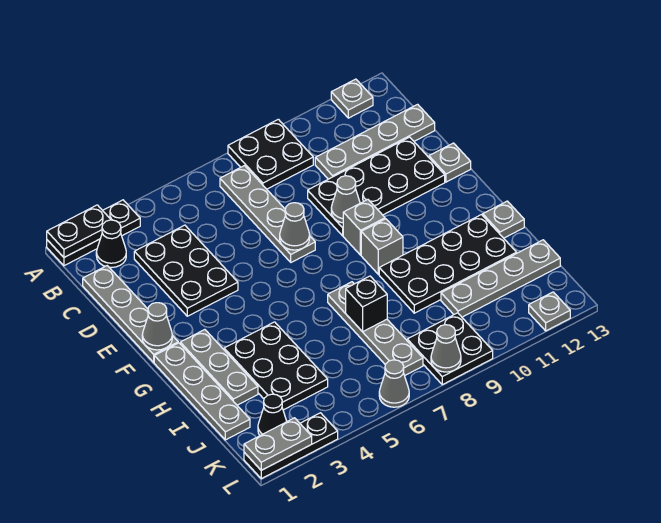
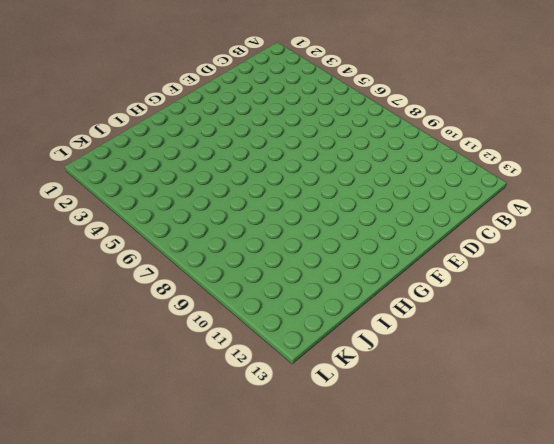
none -> black plate A1:A3 level 1
none -> black plate A8:B9 level 1
none -> grey plate A12 level 1
none -> black cone B2 level 1

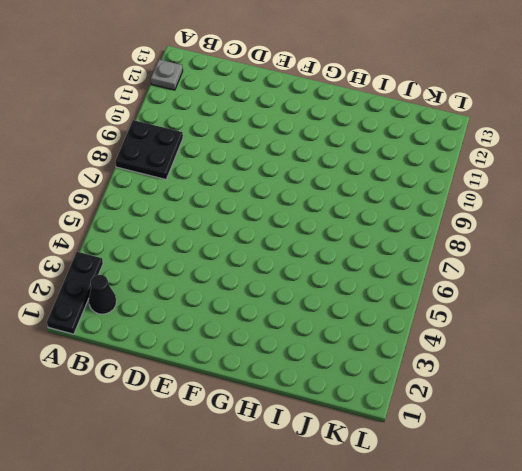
none -> grey plate B7:E7 level 1
none -> grey plate C1:F1 level 1
none -> black plate C3:E4 level 1
none -> grey plate C10:C13 level 1

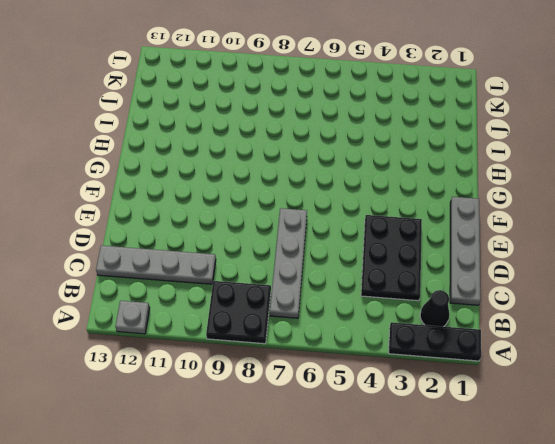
none -> black plate D9:E12 level 1
none -> grey plate E13 level 1
none -> grey brick F9 level 1
none -> grey plate G1:J1 level 1

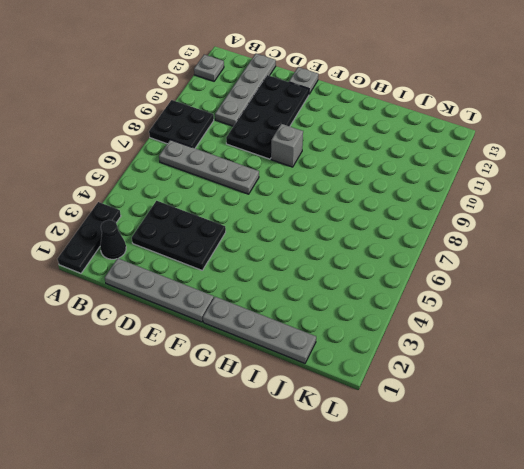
none -> grey plate G2:I2 level 1
none -> grey brick G9 level 1
none -> black plate H3:J4 level 1
none -> grey plate H7:K7 level 1

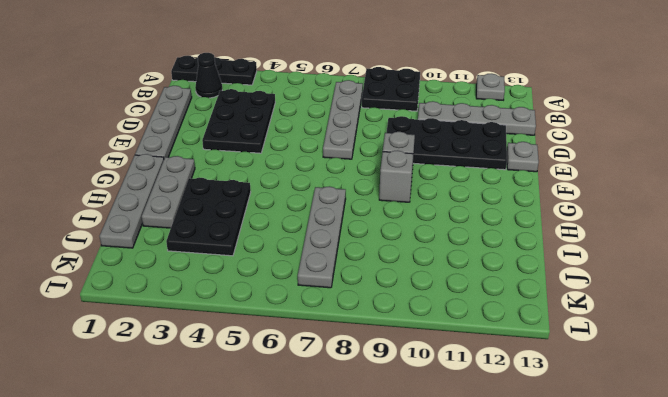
none -> black plate H9:I12 level 1
none -> grey plate H13 level 1
none -> grey plate J10:J13 level 1
none -> black cone K2 level 1

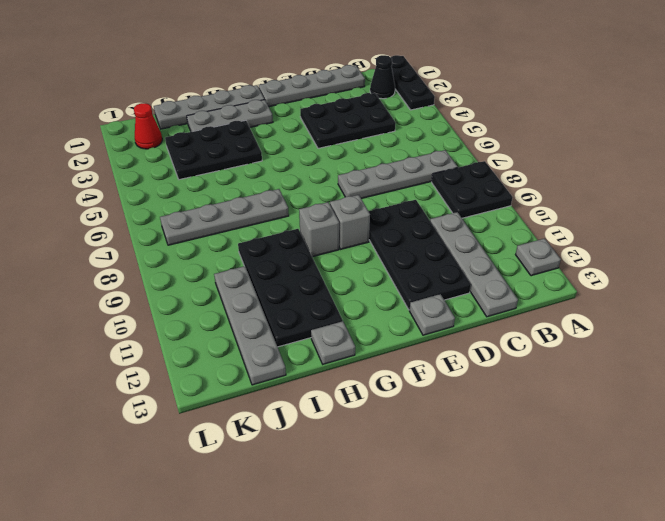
red cone K2 level 1 -> black cone K2 level 1
none -> black plate K8:L9 level 1
none -> black plate L1:L3 level 1
none -> grey cone L6 level 1
none -> grey plate L12 level 1

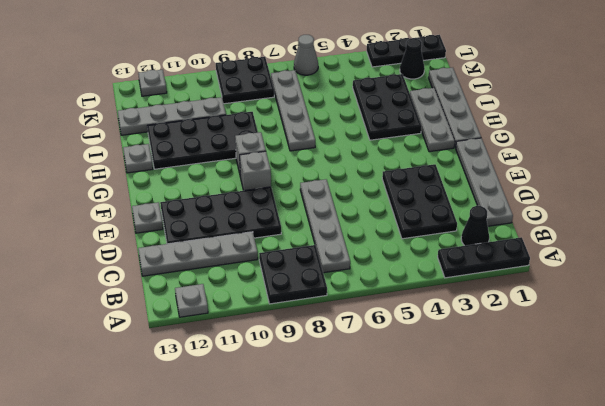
none -> black plate A1:A2 level 2
none -> grey cone E7 level 2
none -> grey cone E9 level 2
none -> grey cone F1 level 2

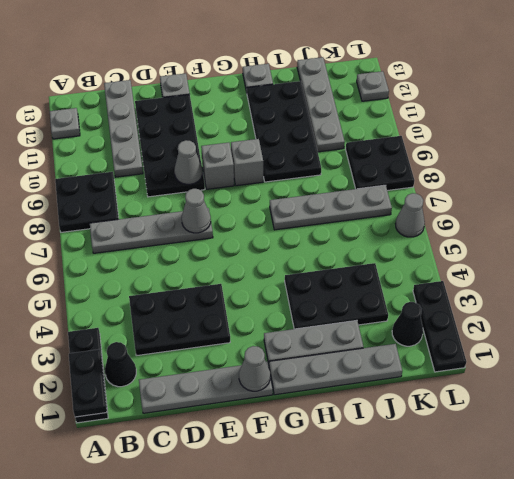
none -> black brick I7 level 2
none -> grey plate L1:L2 level 2
none -> grey cone L8 level 2

